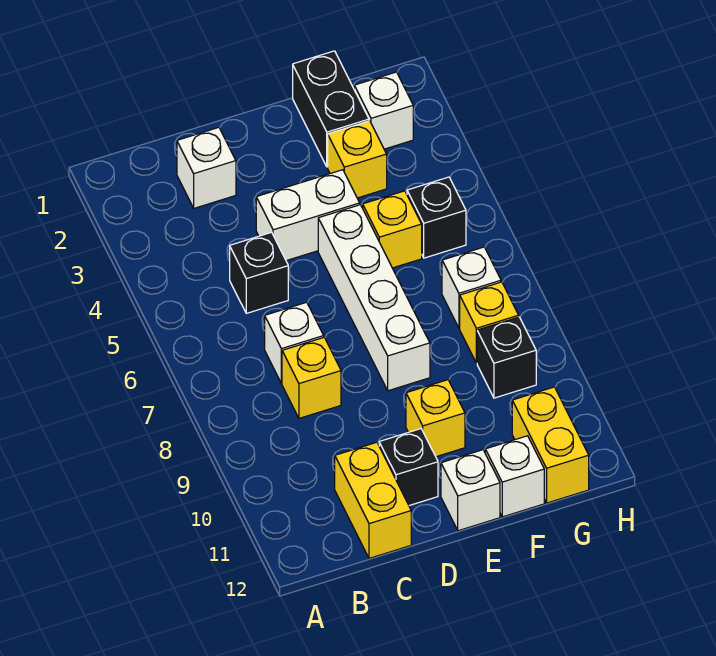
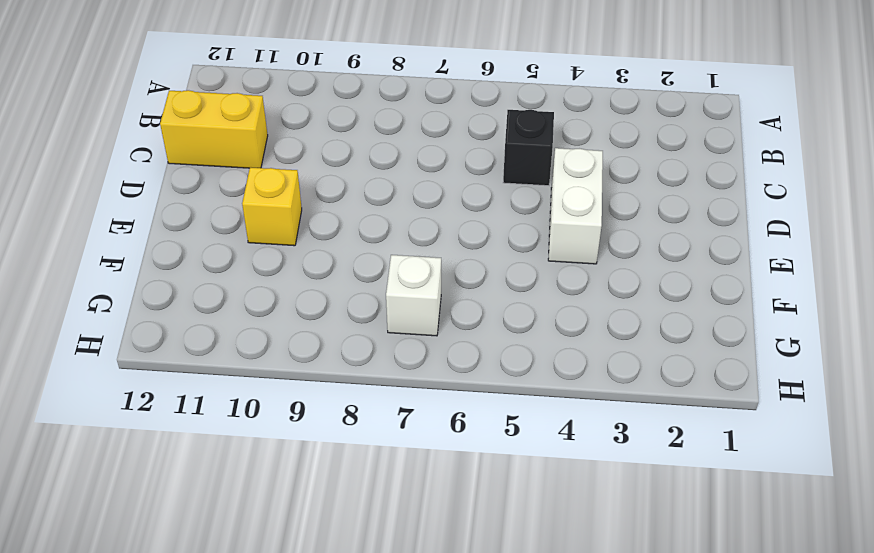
none -> white brick C2 level 1
none -> white brick C7 level 1
none -> yellow brick C8 level 1

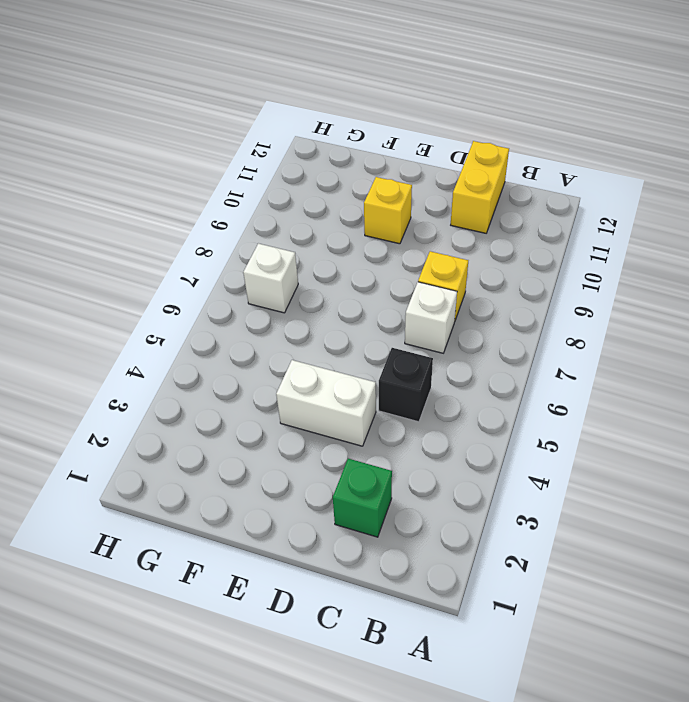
green brick C2 level 1 -> white brick C2 level 1
none -> black brick D11 level 1
none -> white brick E5:E8 level 1
none -> white brick E12 level 1

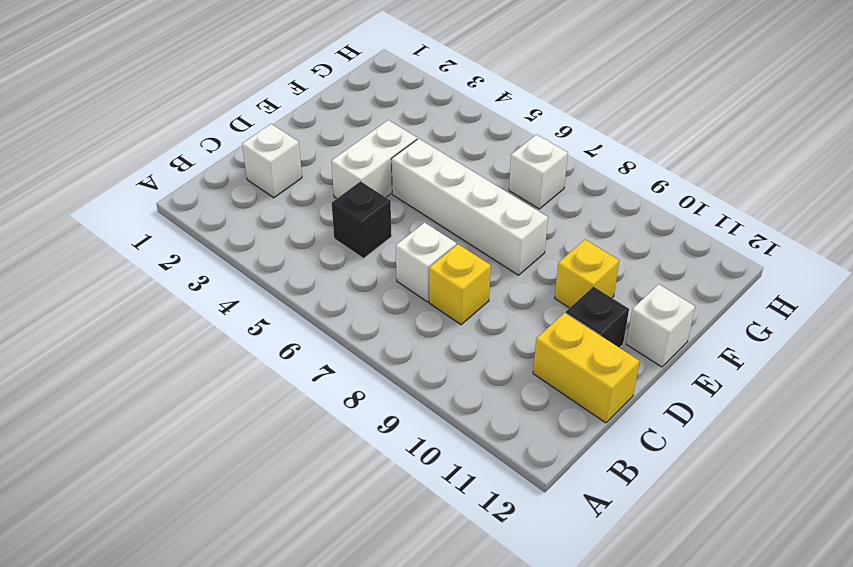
none -> black brick F1:F2 level 1
none -> yellow brick F3 level 1
none -> yellow brick F5 level 1

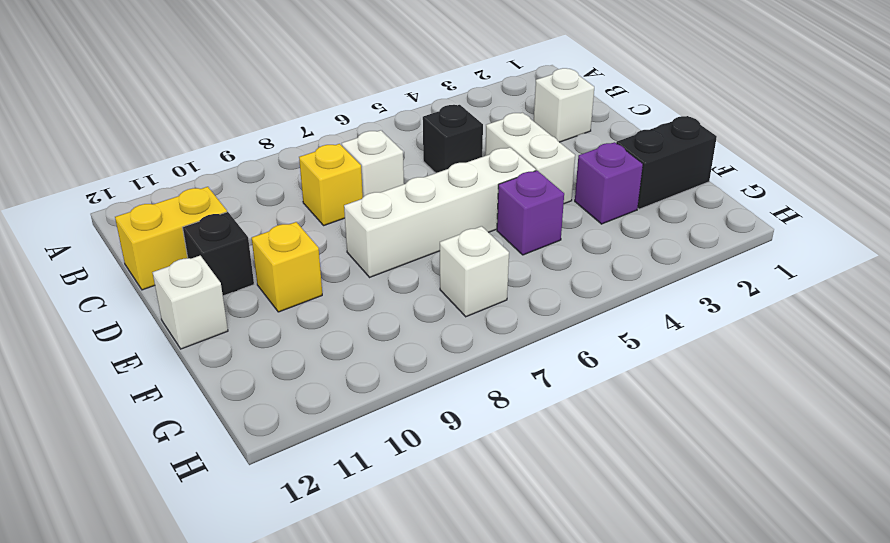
purple brick F3 level 1 -> yellow brick F3 level 1
purple brick F5 level 1 -> yellow brick F5 level 1
none -> white brick F12 level 1
none -> white brick G2 level 1
none -> black brick G5 level 1

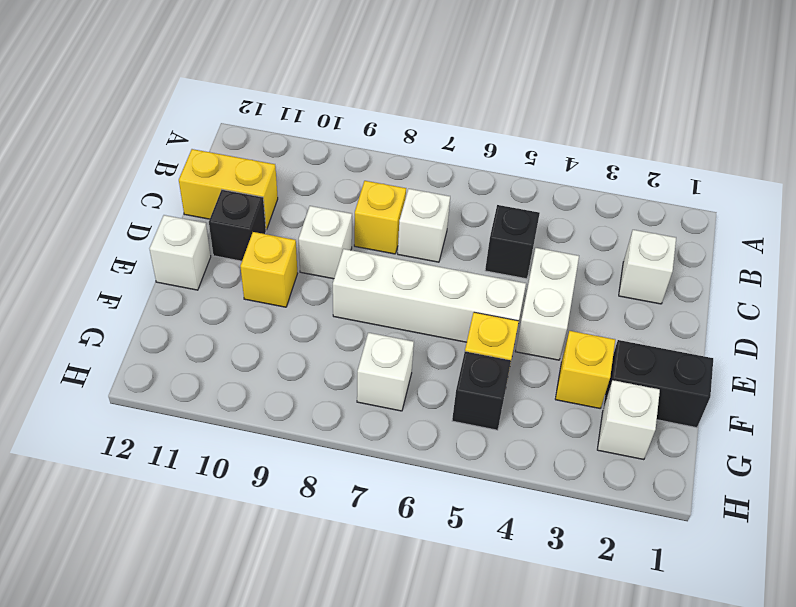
white brick D9 level 1 -> white brick F12 level 1
none -> yellow brick G8 level 1
none -> black brick G9 level 1
none -> yellow brick G11:G12 level 1

